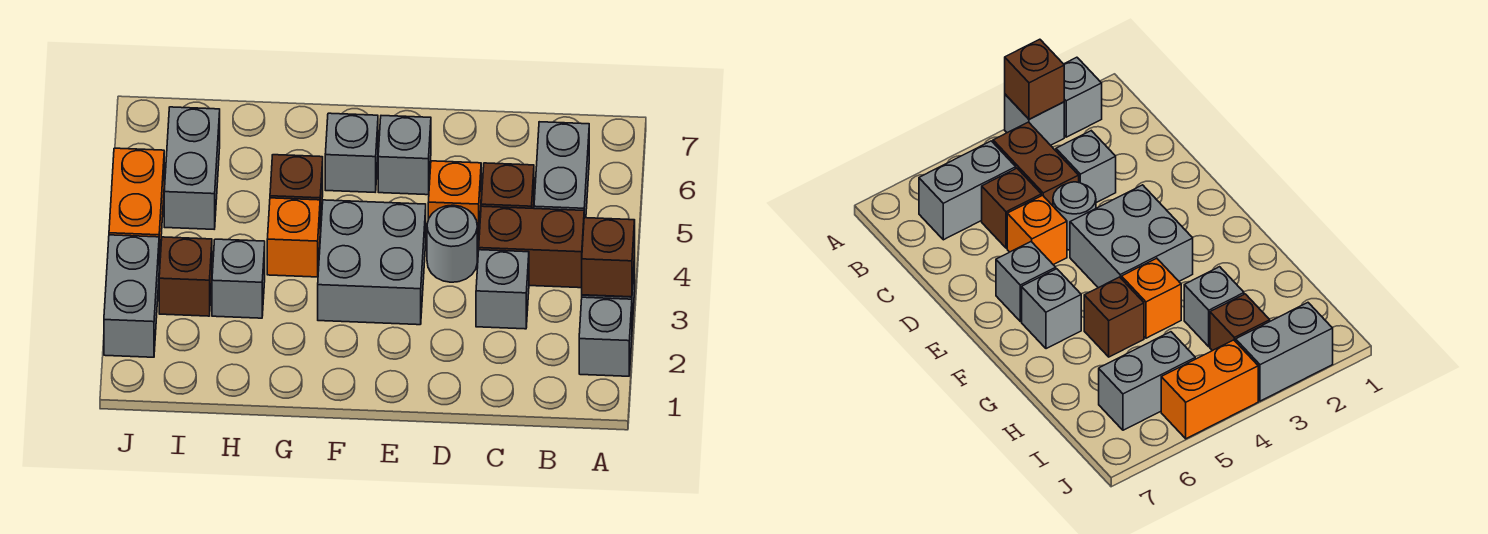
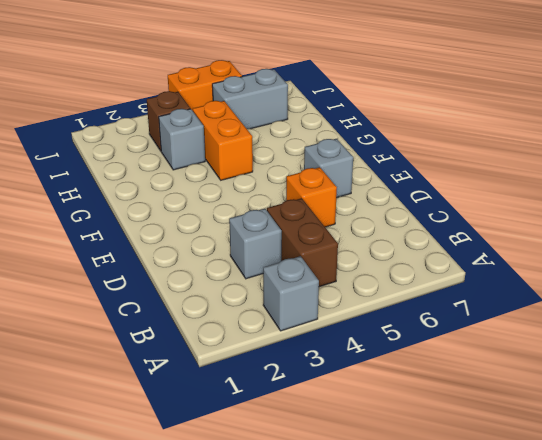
orange brick G4:H4 level 1 -> orange brick G4 level 1
none -> grey brick A2 level 1
none -> grey brick B5:B6 level 1
none -> brown brick C5 level 1

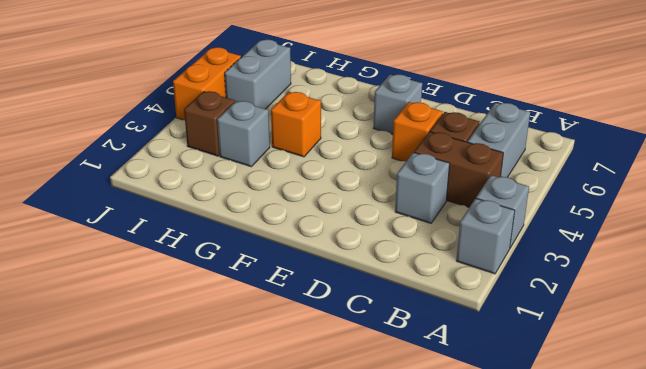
none -> grey round brick D4 level 1
none -> grey brick E3:F4 level 1
none -> grey brick F6 level 1

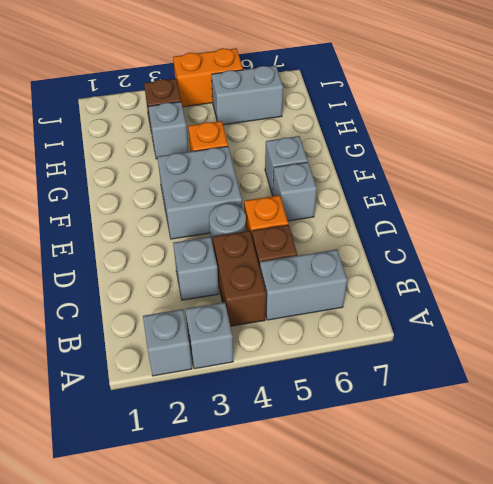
none -> brown brick G5 level 1
none -> grey brick J2:J3 level 1
none -> brown brick A3 level 2

